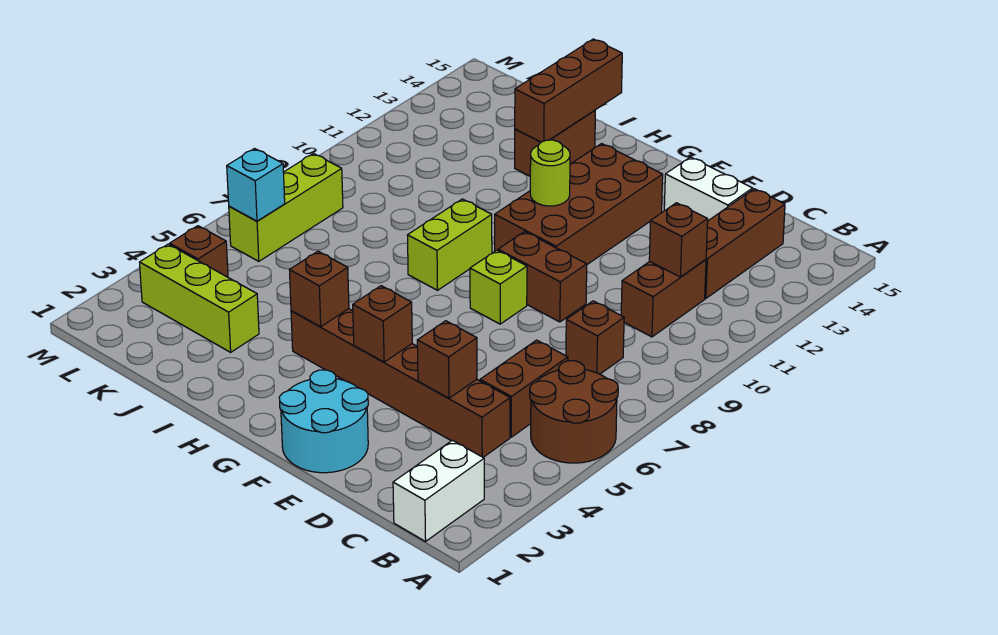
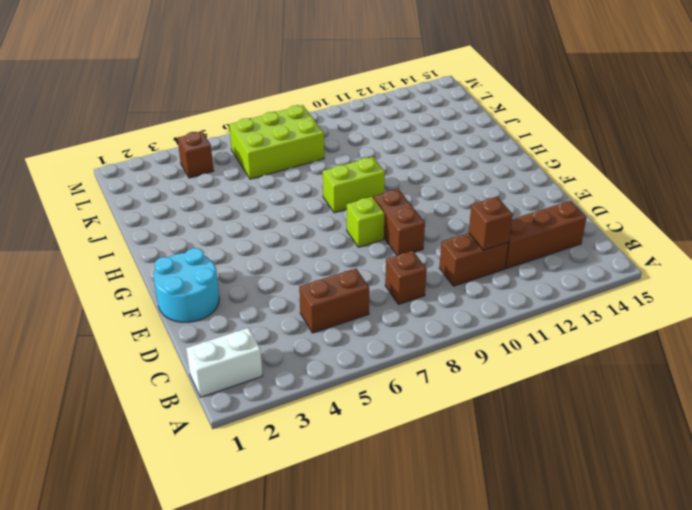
lime brick K6:L8 level 1 -> lime brick L6:L8 level 1
none -> brown round brick A5:B6 level 1
none -> brown brick C4:H4 level 1
none -> white brick D14:E14 level 1

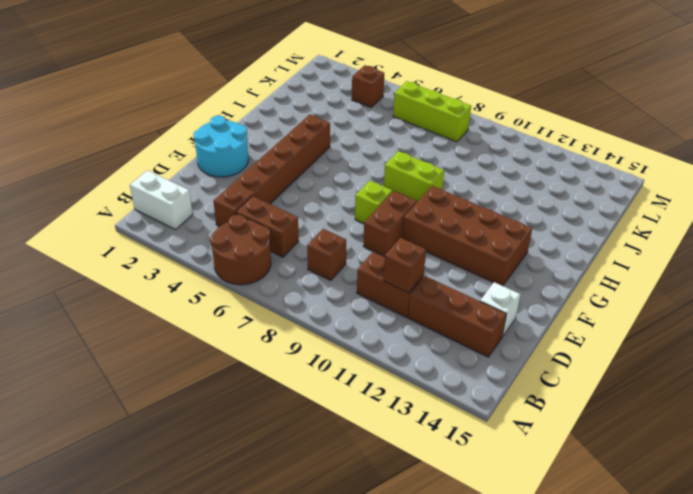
white brick D14 level 1 -> white brick D14:E14 level 1
none -> brown brick I13:I14 level 1
none -> lime brick J3:L3 level 1
none -> brown brick D4 level 2

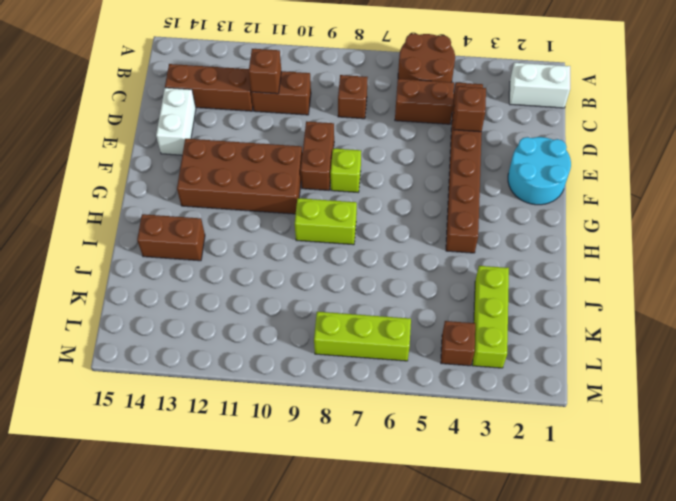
none -> brown brick F4 level 2
none -> lime round brick G11 level 2
none -> brown brick H4 level 2

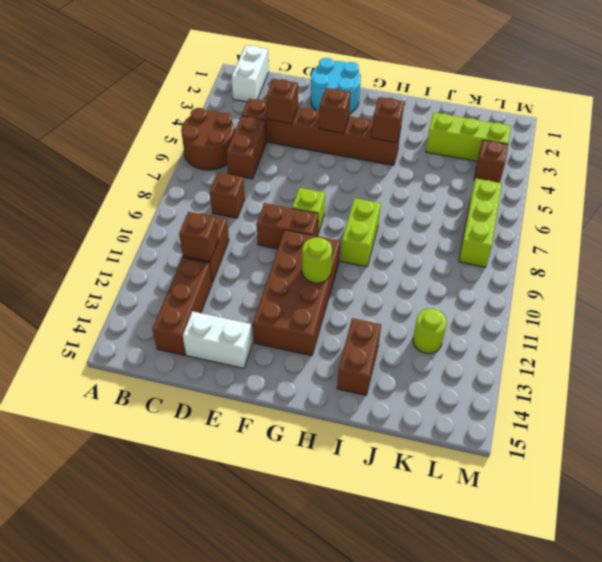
lime round brick K12 level 1 -> none
none -> brown brick I13:I15 level 2
none -> cyan brick L6 level 2

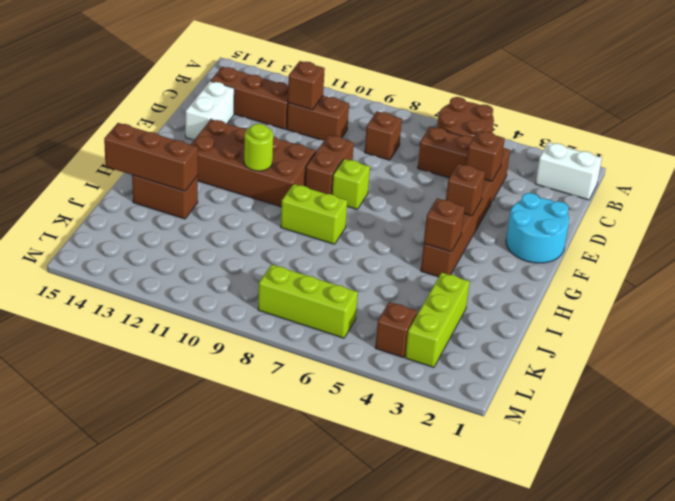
none -> cyan brick L6 level 2

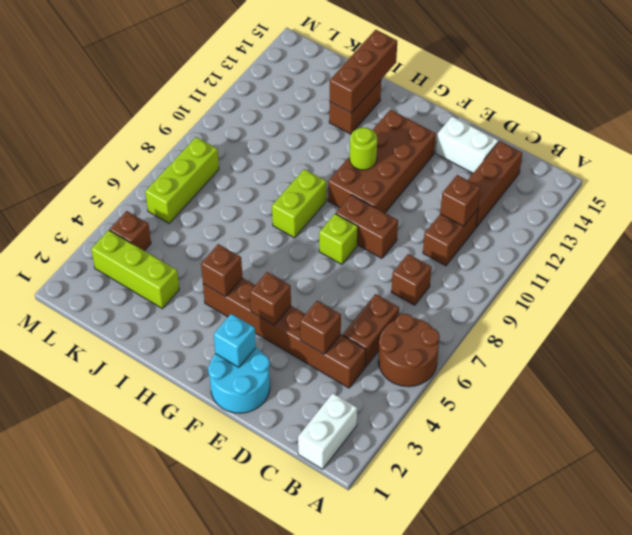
cyan brick F2 level 2 -> cyan brick L6 level 2

